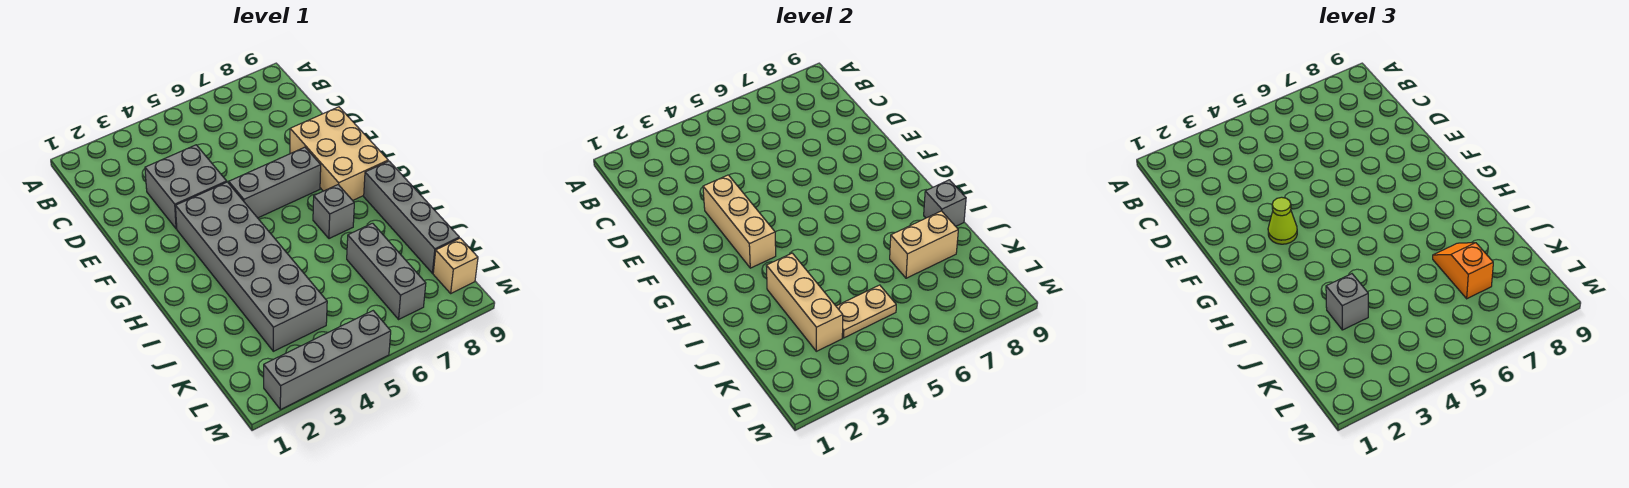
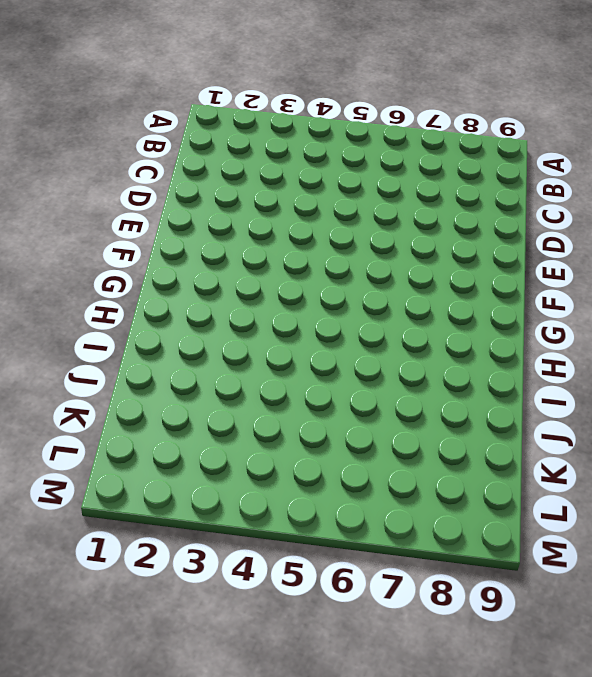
none -> grey brick D3:E4 level 1
none -> tan brick E8:G9 level 1
none -> grey brick F3:K4 level 1

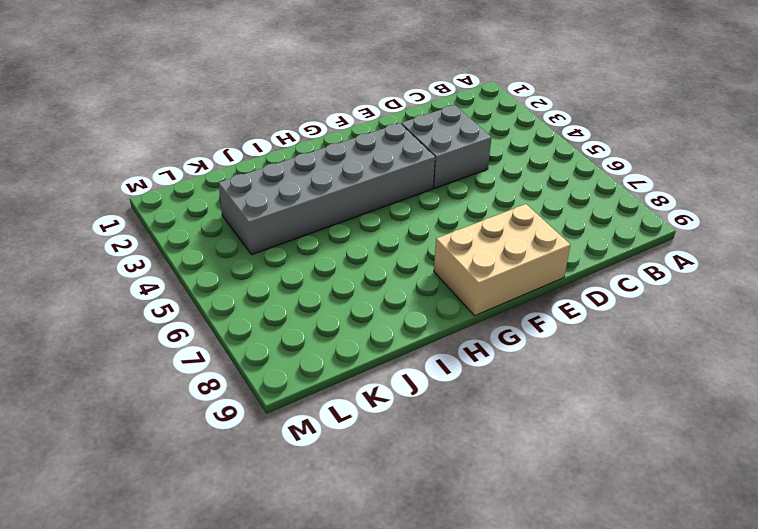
none -> grey brick F5:F7 level 1
none -> grey brick H7 level 1
none -> grey brick H9:K9 level 1

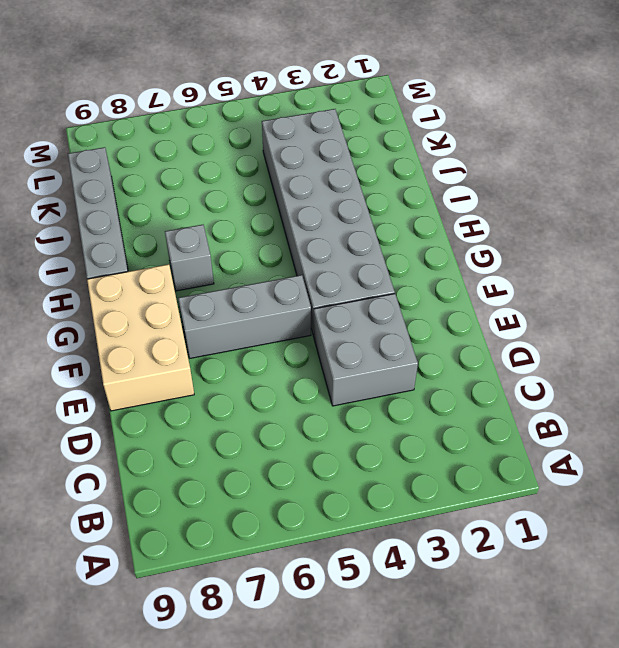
none -> grey brick J7:L7 level 1
none -> tan brick L9 level 1
none -> grey brick M2:M5 level 1

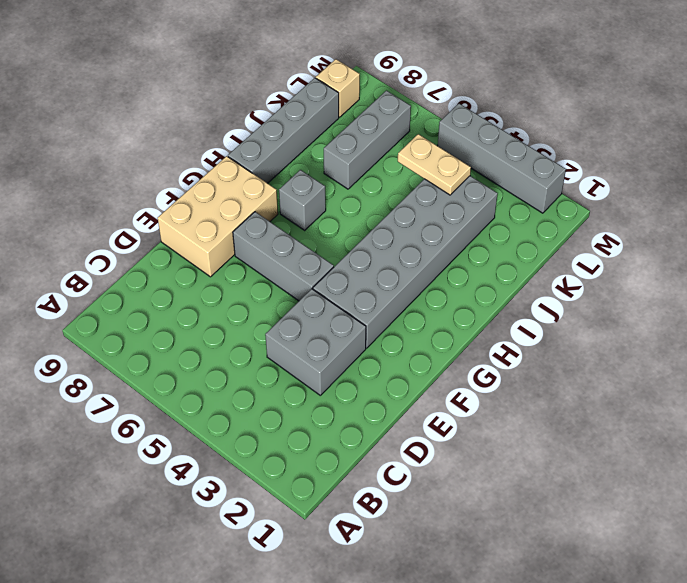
none -> tan brick E3:G3 level 2
none -> tan brick I3:K3 level 2
none -> grey brick I9 level 2

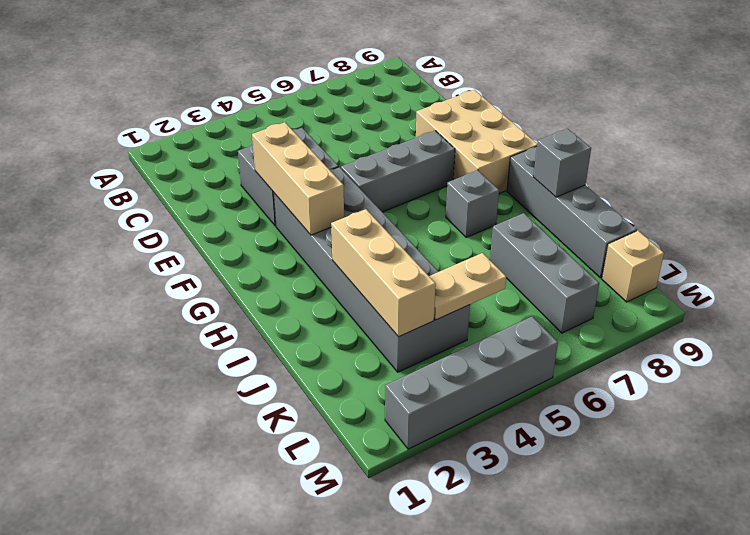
none -> tan brick J7:J8 level 2
none -> lime cone F3 level 3
none -> grey brick J3 level 3

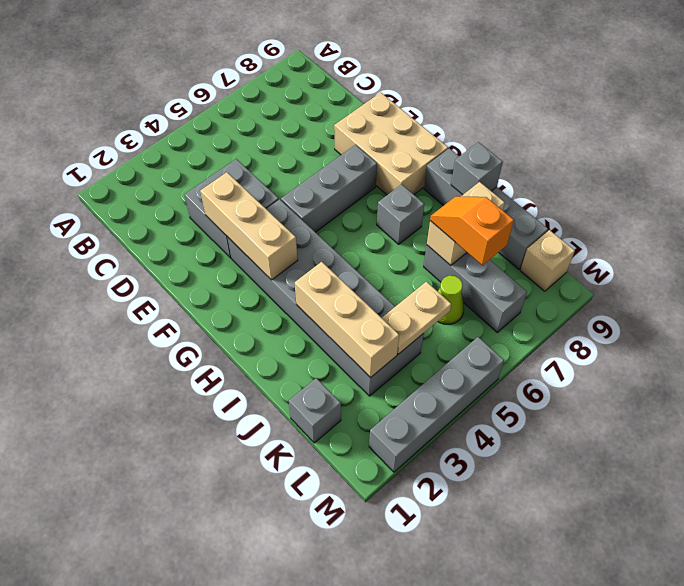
grey brick K1 level 1 -> grey brick J3 level 3
lime cone K6 level 1 -> lime cone F3 level 3

